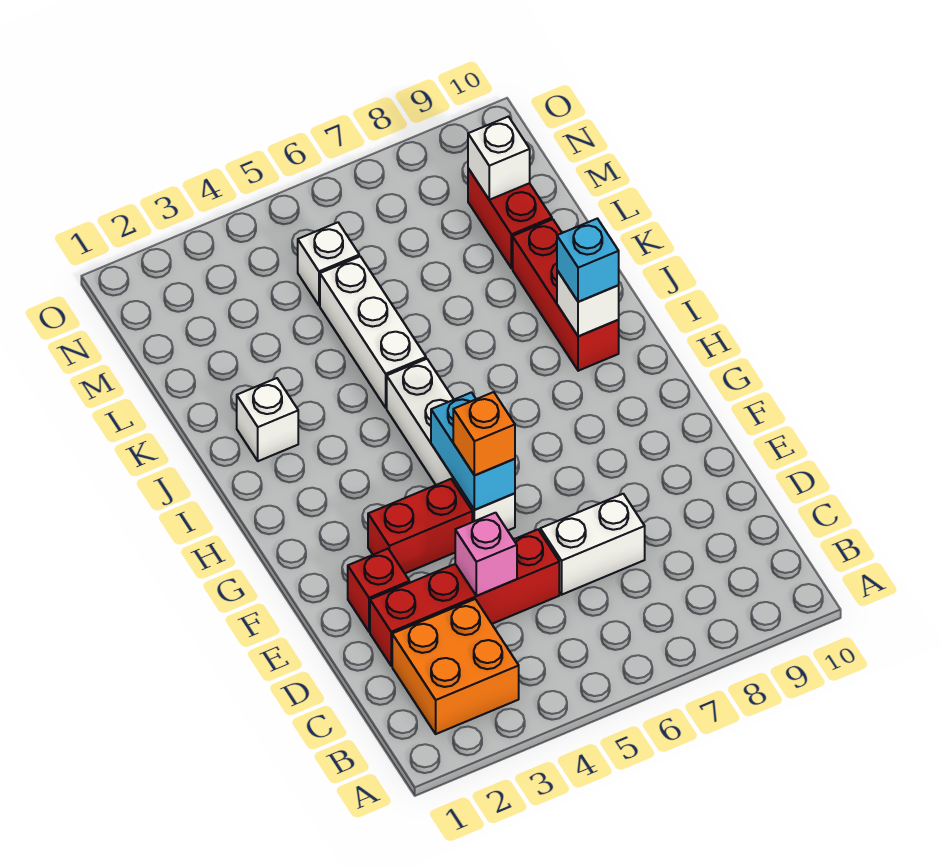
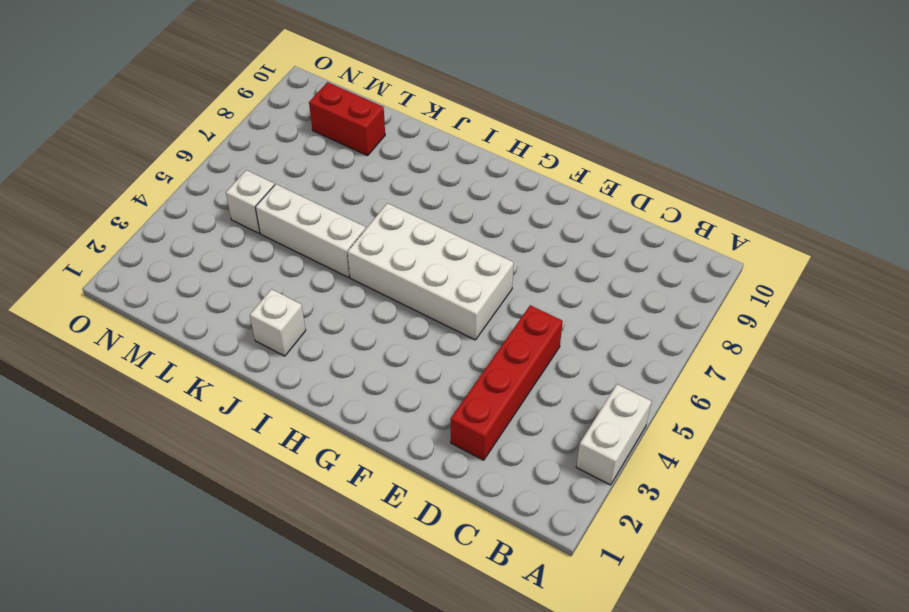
white brick A3:A4 level 1 -> white brick D6:D7 level 1
white brick F5:I6 level 1 -> white brick F5:I5 level 1
none -> orange brick B2:C3 level 1
none -> red brick E2 level 1
none -> red brick F3:F4 level 1

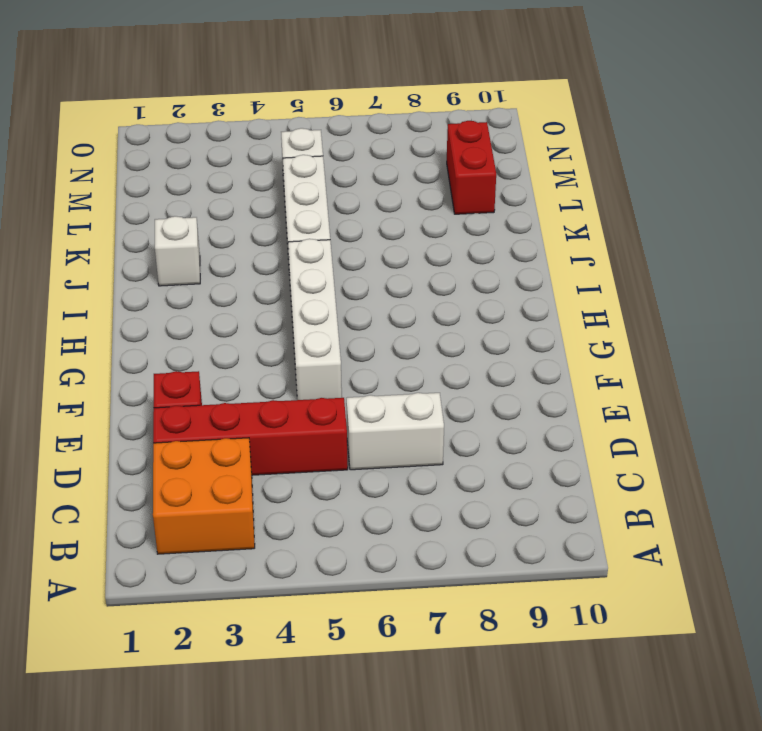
none -> red brick F3:F4 level 1
none -> red brick I9:K9 level 1
none -> pink brick D4 level 2

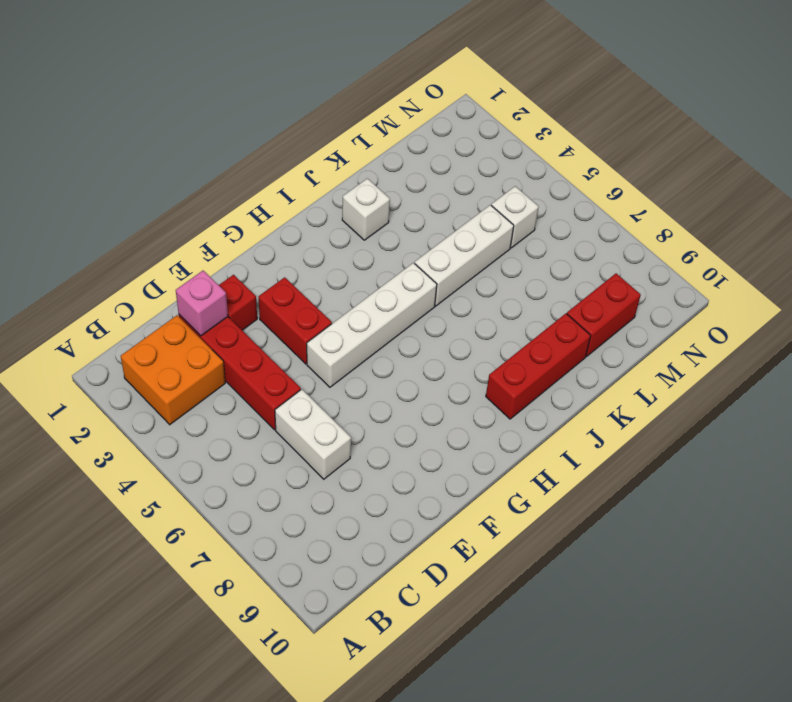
pink brick D2 level 2 -> pink brick D4 level 2
none -> cyan brick F5:G5 level 2
none -> white brick I9 level 2
none -> white brick M9 level 2

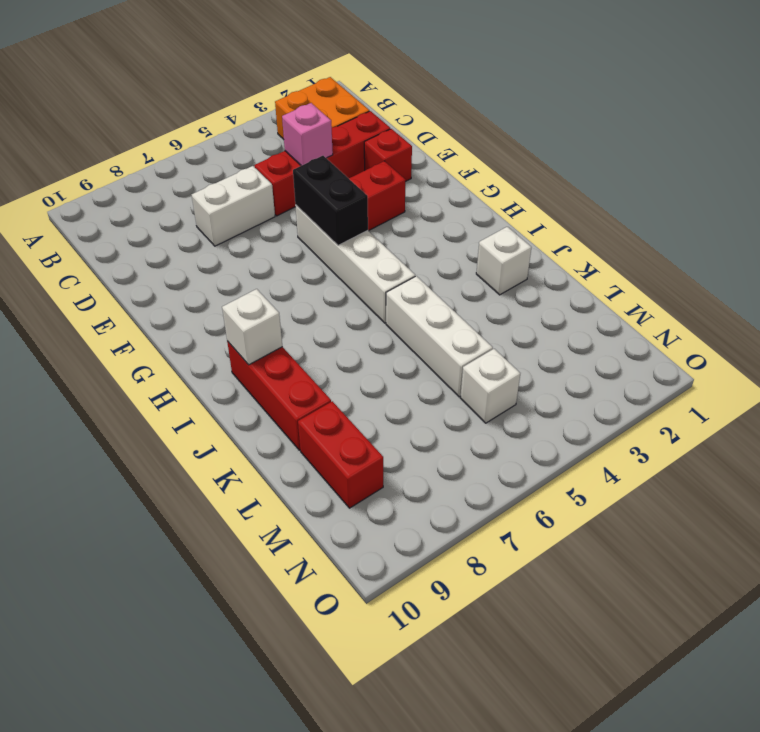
black brick F5:G5 level 2 -> cyan brick F5:G5 level 2
none -> white brick M9 level 2
none -> orange brick F5 level 3
none -> cyan brick I9 level 3

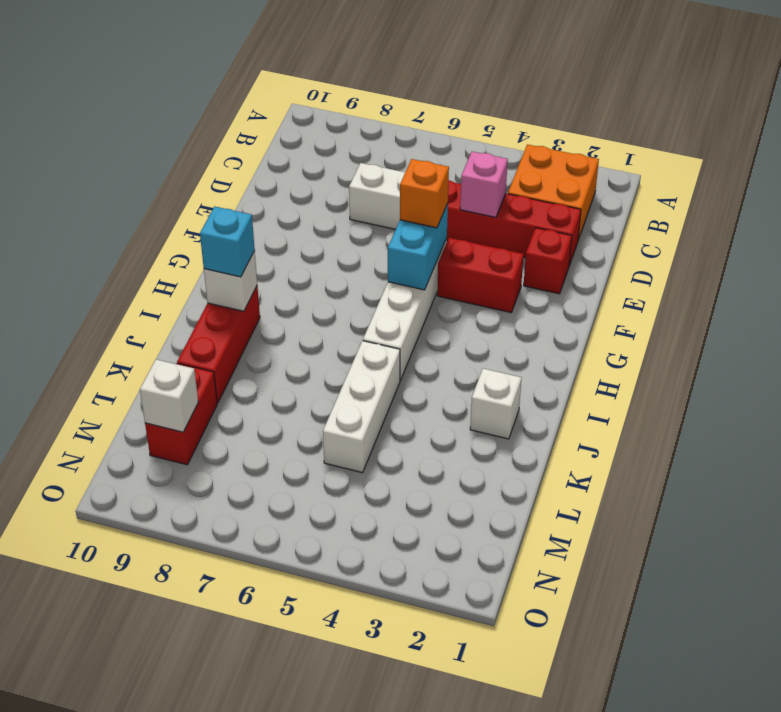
none -> white brick M5 level 1

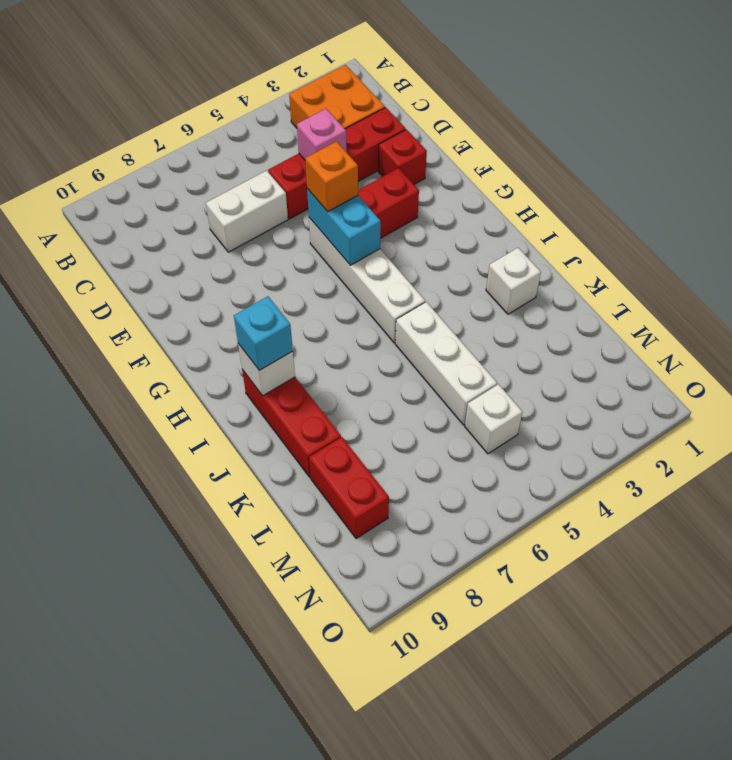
none -> white brick M9 level 2

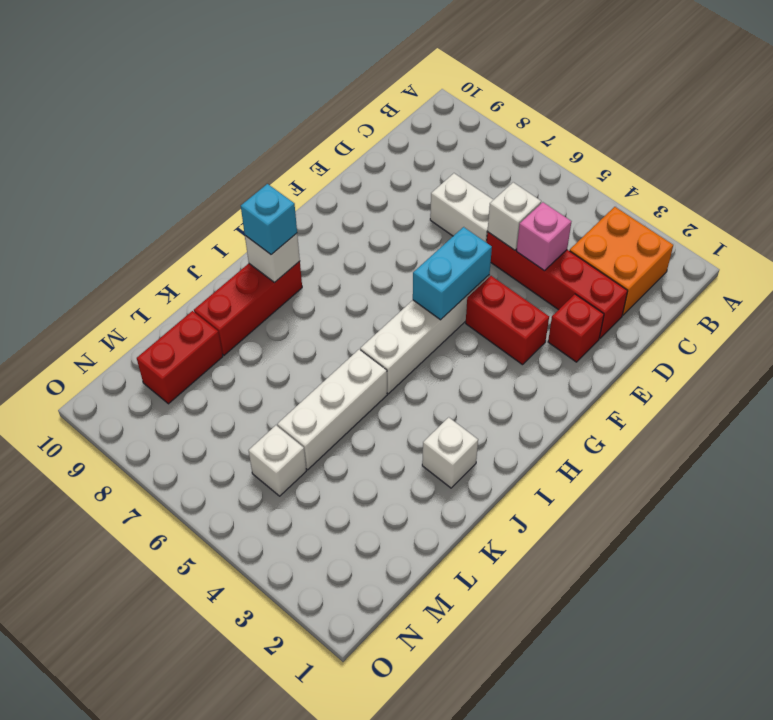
white brick D5 level 2 -> white brick M9 level 2
none -> orange brick F5 level 3

